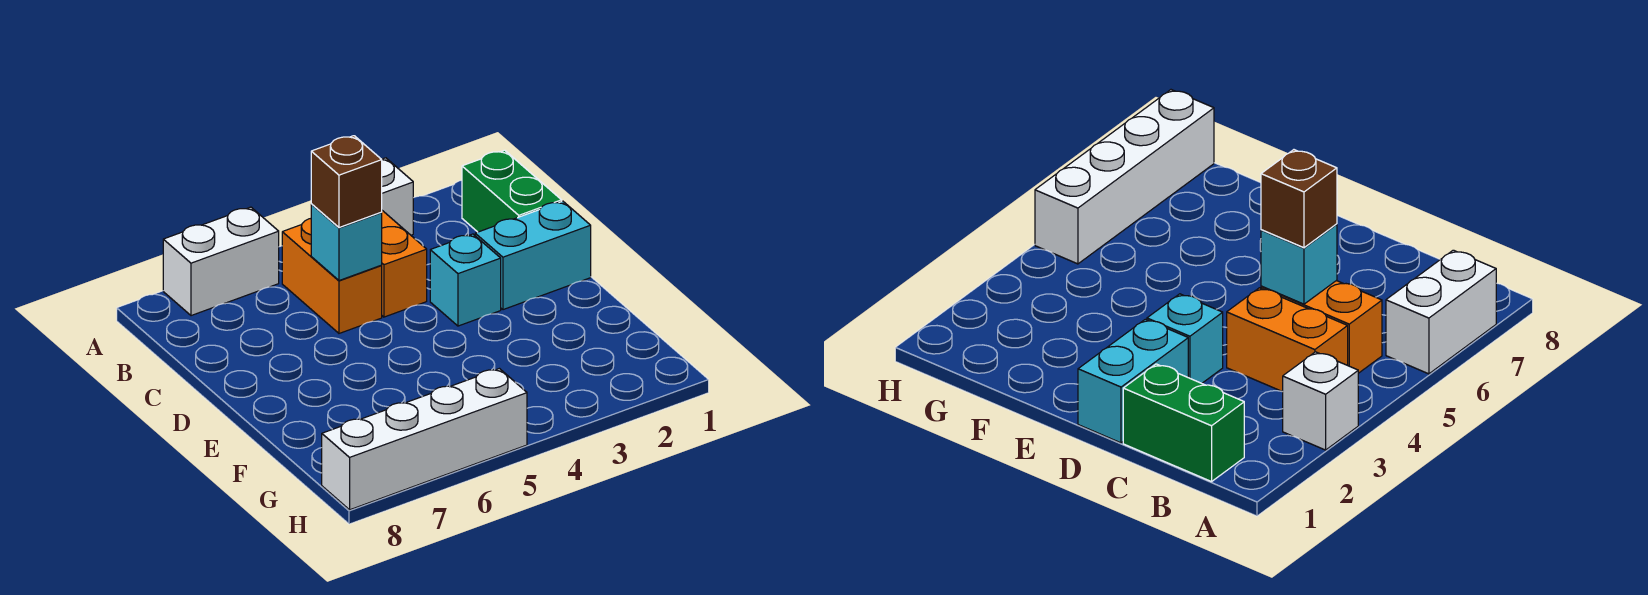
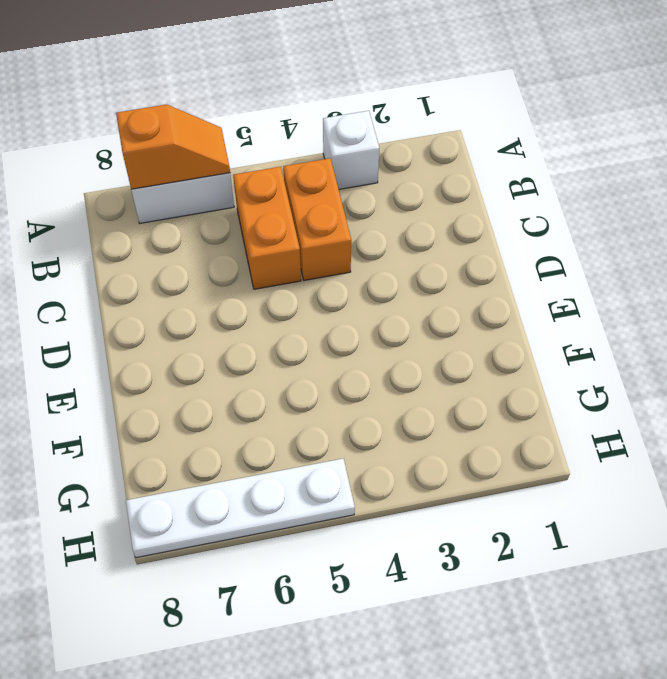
orange slope A6:A7 level 2 top 7 -> none
white plate H5:H8 level 1 -> white brick H5:H8 level 1
none -> green brick B1:C1 level 1
none -> cyan brick D1:D2 level 1

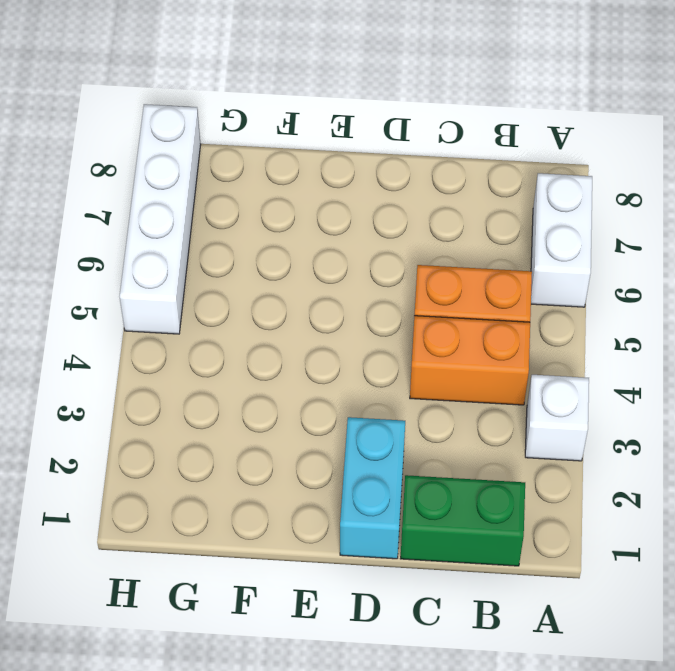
none -> cyan brick D3 level 1
none -> cyan brick C5 level 2

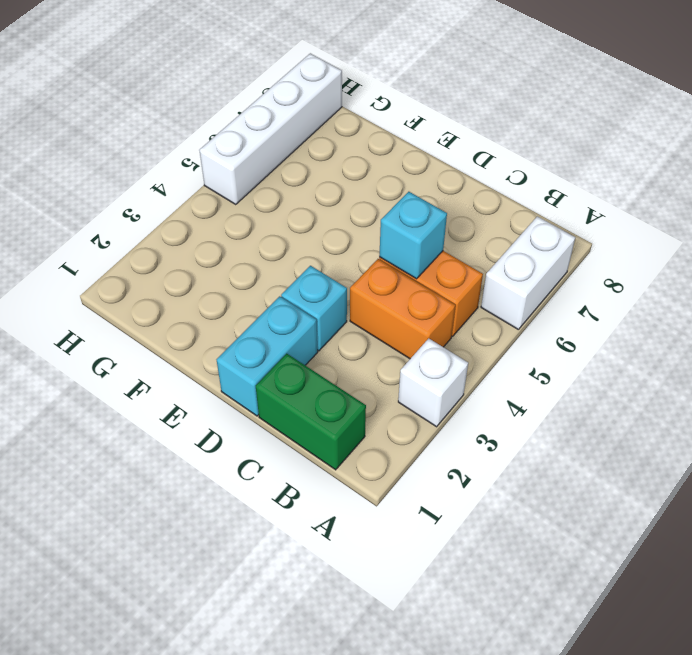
none -> brown brick C5 level 3

